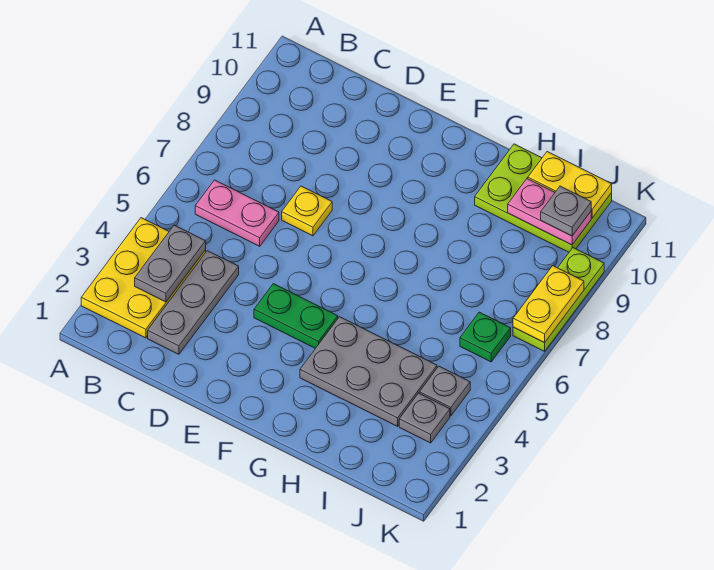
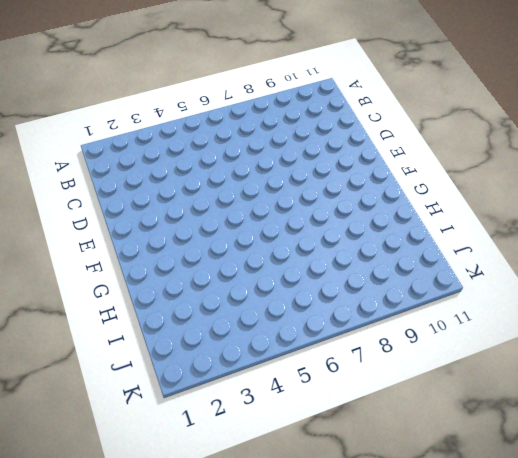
none -> yellow plate A2:B4 level 1
none -> pink plate B6:C6 level 1
none -> grey plate C2:C4 level 1

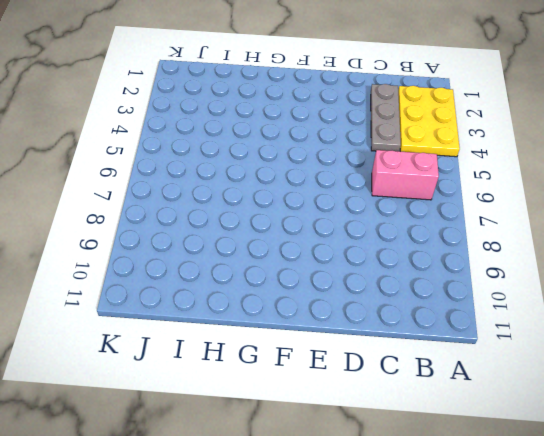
pink brick B6:C6 level 1 -> pink plate B6:C6 level 1
none -> yellow plate D7 level 1
none -> green plate E4:F4 level 1
none -> grey plate G3:I4 level 1

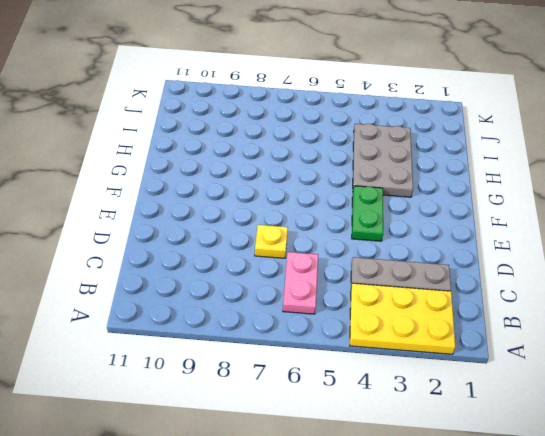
none -> lime plate H10:J11 level 1
none -> grey plate J3 level 1
none -> grey plate J4 level 1

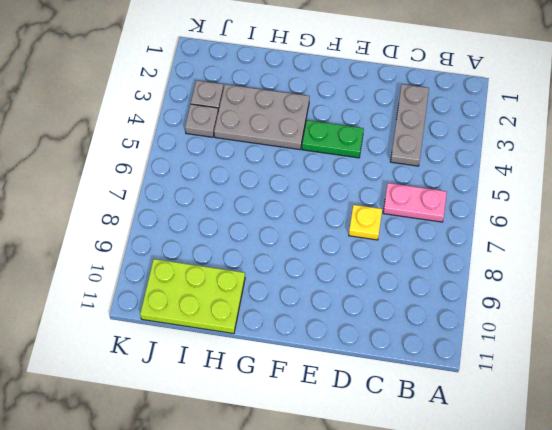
none -> yellow plate A2:B4 level 1
none -> green plate J6 level 1
none -> lime plate K7:K9 level 1

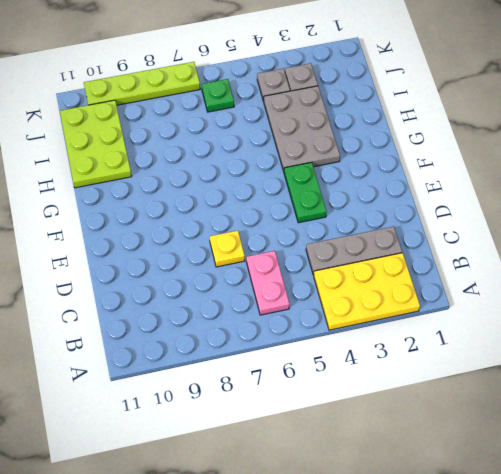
lime plate K7:K10 level 1 -> lime plate K7:K9 level 1
none -> grey plate B3:B4 level 2
none -> pink plate I10:J10 level 2
none -> yellow plate I11:J11 level 2

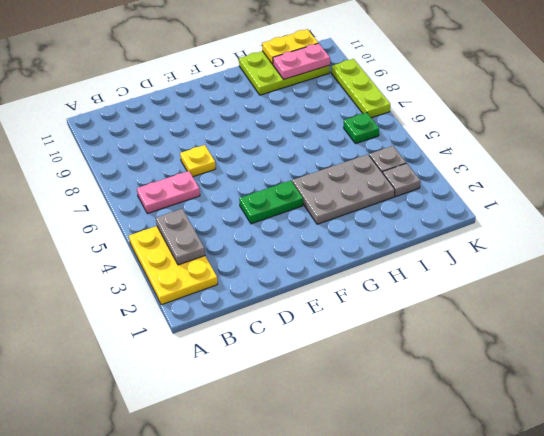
none -> grey plate C2:C4 level 1
none -> yellow plate K7:K8 level 2
none -> grey plate J10 level 3

